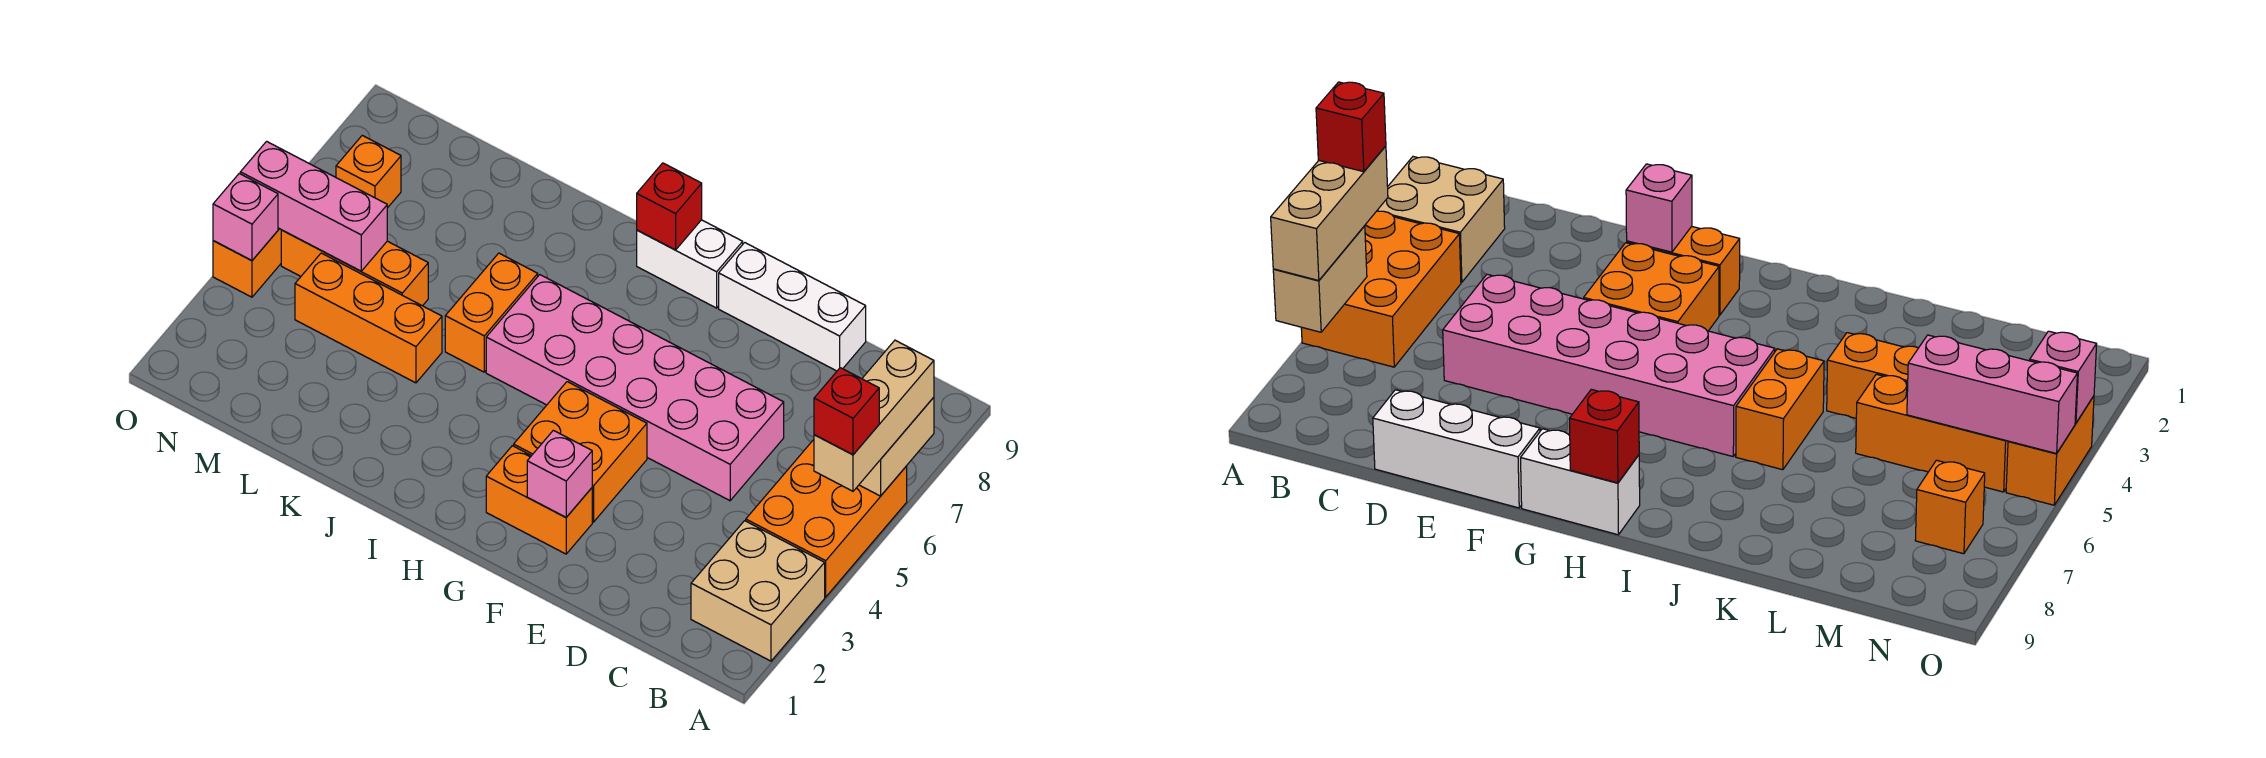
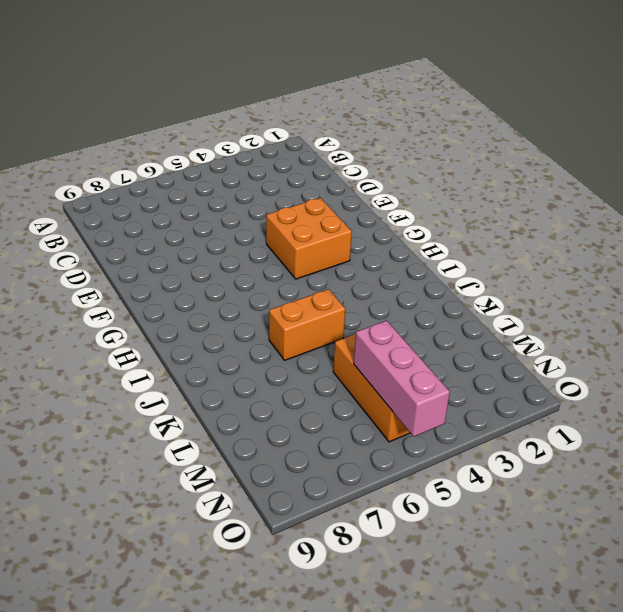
none -> tan brick A2:B3 level 1
none -> orange brick A4:B6 level 1
none -> pink brick D5:I6 level 1

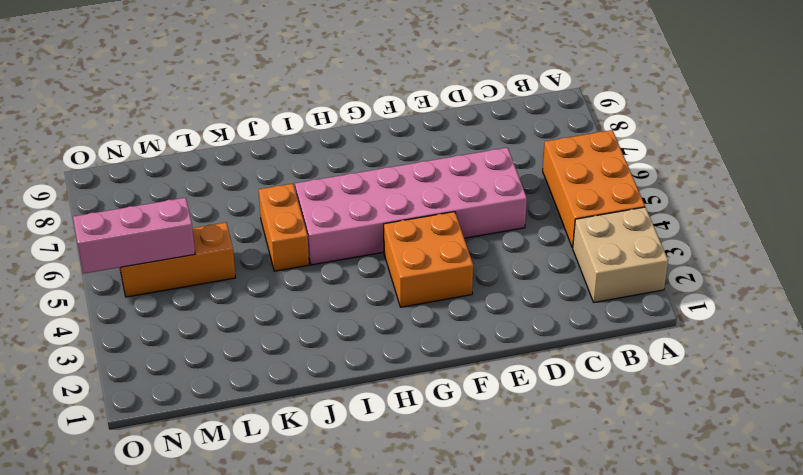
none -> white brick D9:F9 level 1
none -> orange brick F2:G2 level 1
none -> white brick G9:H9 level 1

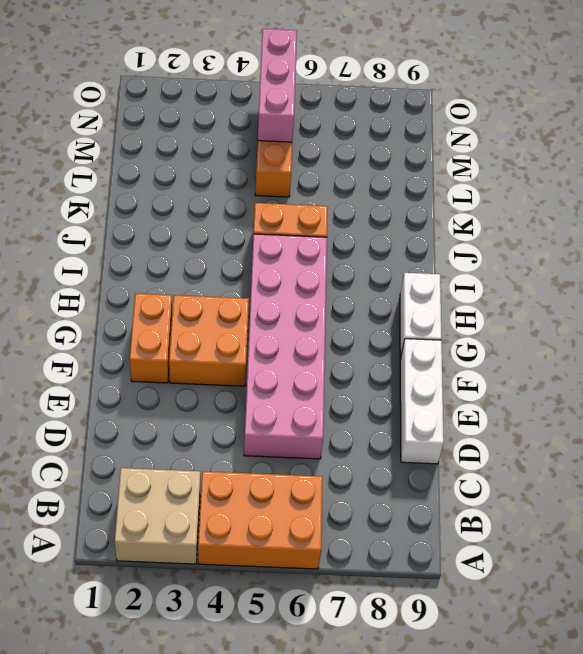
none -> orange brick K4:M4 level 1
none -> orange brick N7 level 1
none -> orange brick O4:O5 level 1

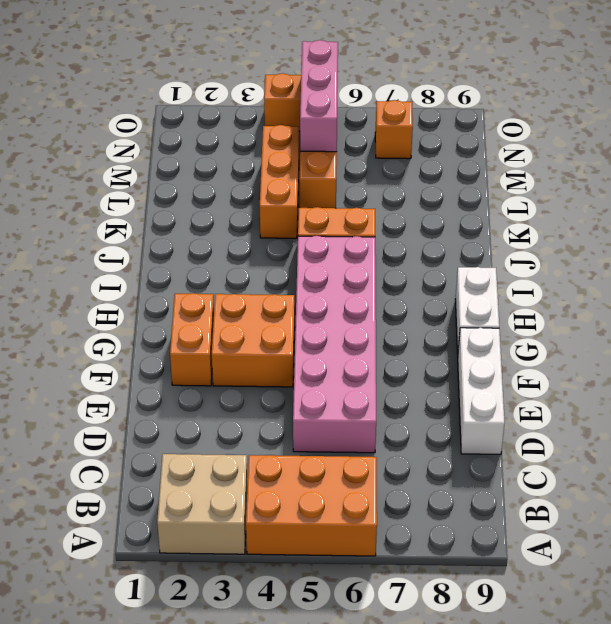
none -> tan brick A6:A7 level 2
none -> pink brick F2 level 2
none -> red brick H9 level 2

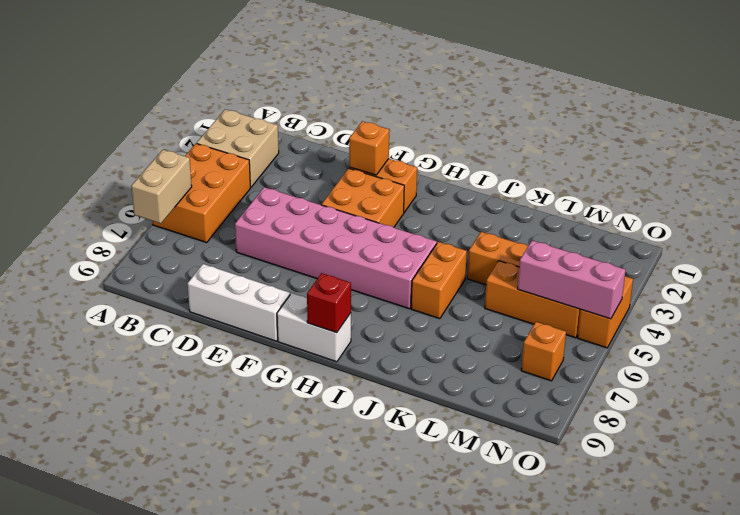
orange brick F2 level 2 -> pink brick F2 level 2
none -> pink brick O4 level 2
none -> tan brick A5:A7 level 3
none -> red brick A5 level 4

